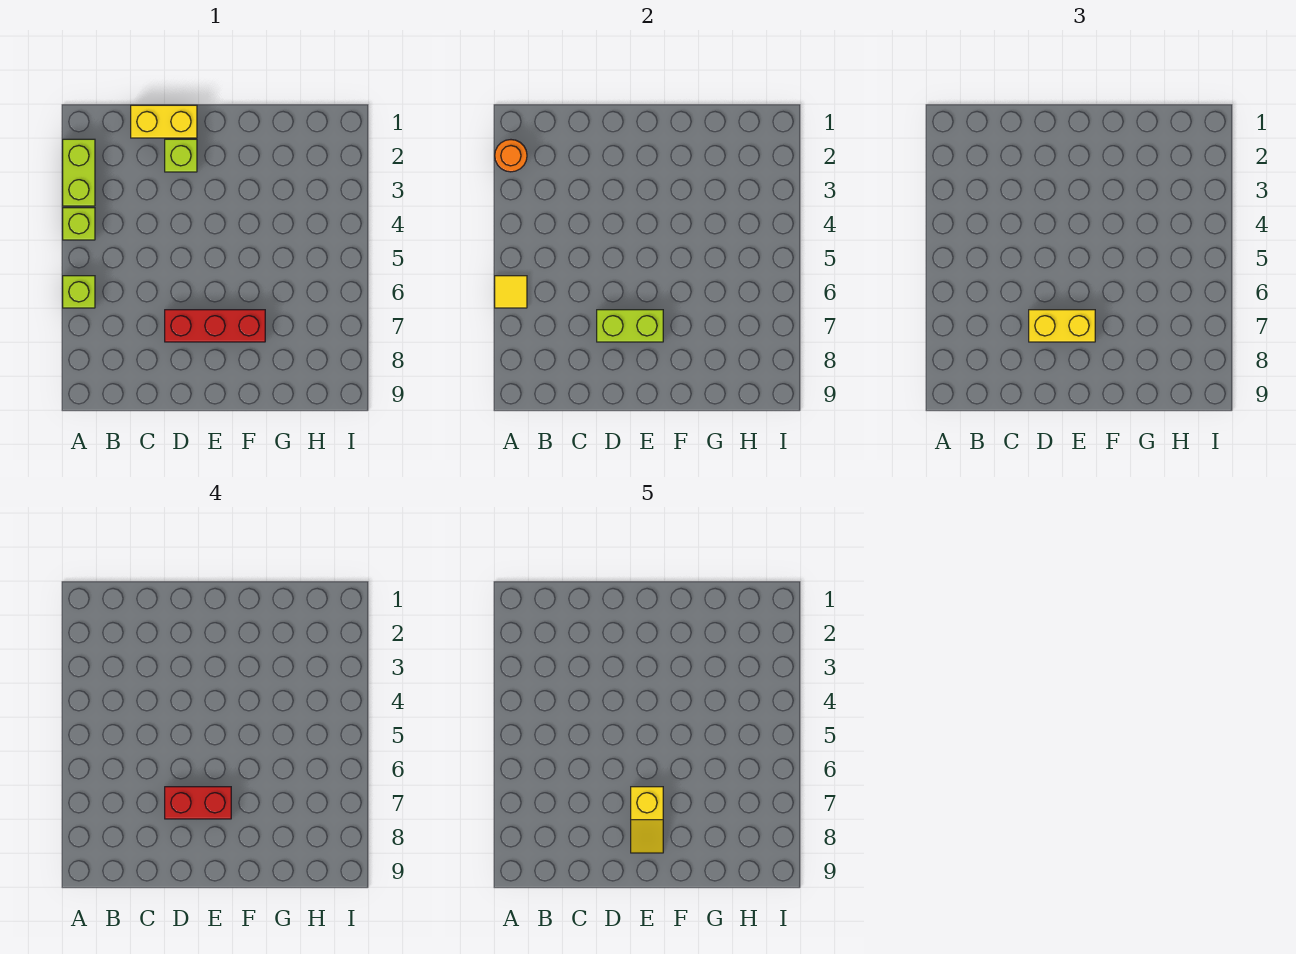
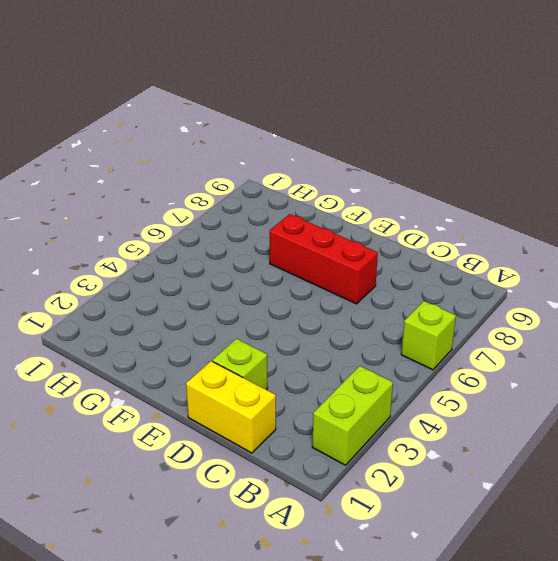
none -> lime brick A4 level 1
none -> orange round brick A2 level 2
none -> yellow tile A6 level 2

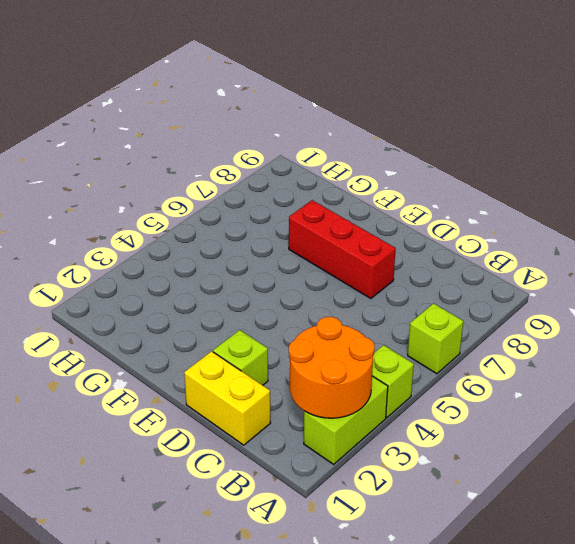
orange round brick A2:B3 level 2 -> orange round brick A2 level 2
none -> yellow tile A6 level 2
none -> lime brick D7:E7 level 2
none -> yellow brick D7:E7 level 3

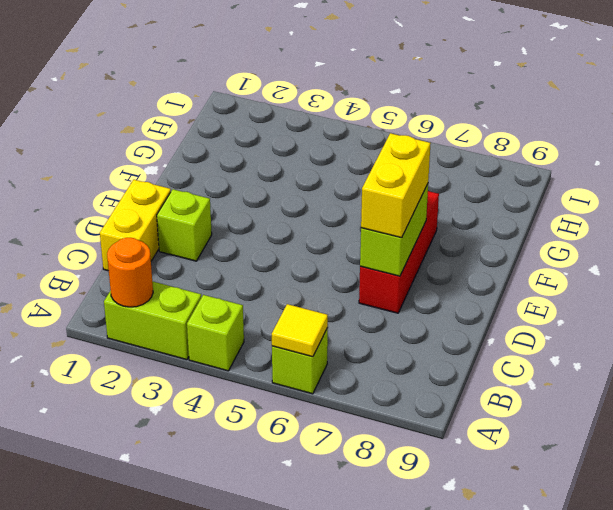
none -> red brick D7:E7 level 4
none -> yellow slope E7:E8 level 5 top 7

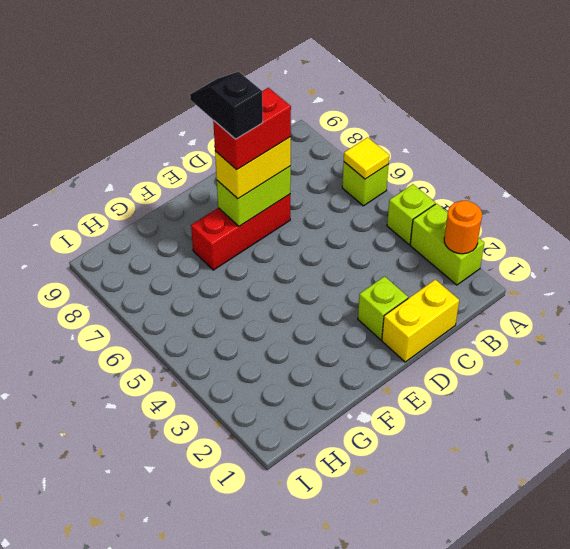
black slope E7:E8 level 5 top 7 -> yellow slope E7:E8 level 5 top 7

